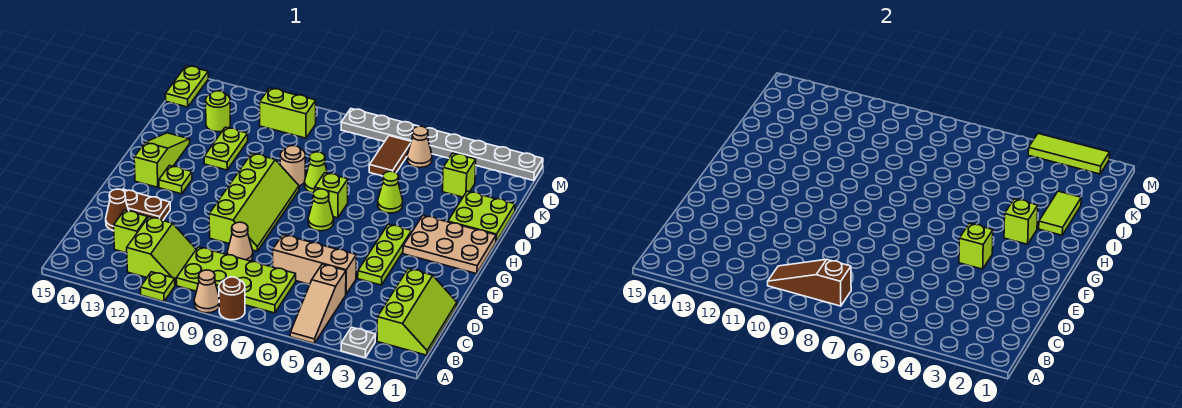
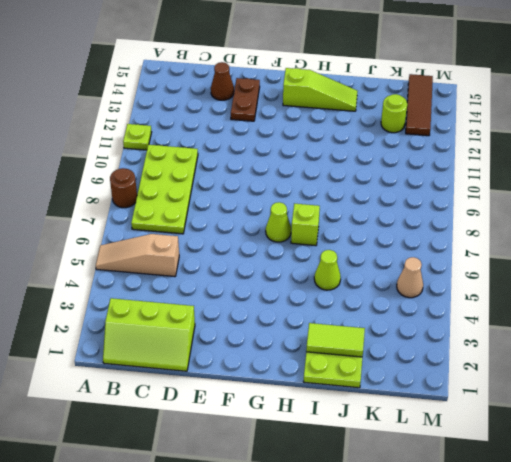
brown tile L13:L15 level 1 -> lime plate L15:M15 level 1
none -> grey plate A3 level 1
none -> tan cone A9 level 1
none -> lime slope B11:C12 level 1 top 12
none -> lime brick C13 level 1

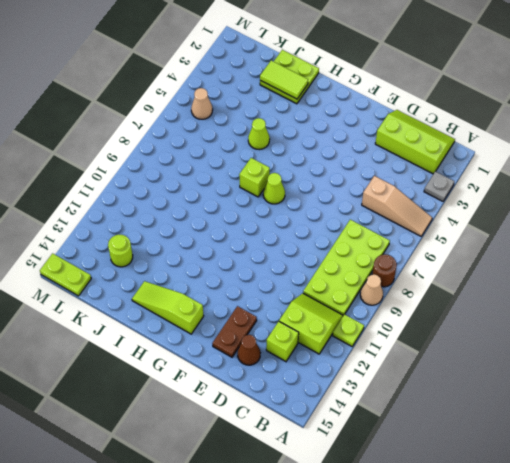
none -> tan brick D5:D7 level 1
none -> tan cone D9 level 1
none -> lime plate E4:G4 level 1
none -> lime slope E9:H10 level 1 top 10

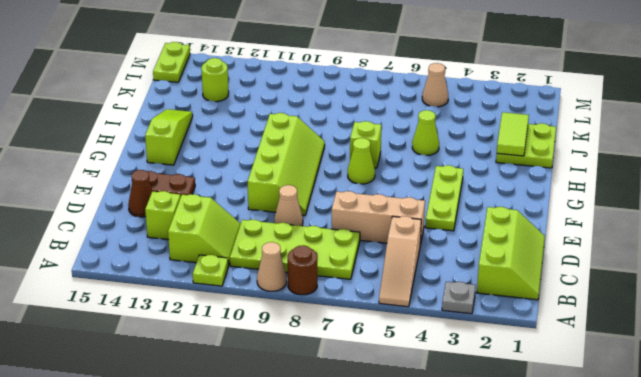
none -> tan plate G1:H3 level 1
none -> lime plate G13 level 1
none -> lime cone I8 level 1
none -> tan round brick I9 level 1

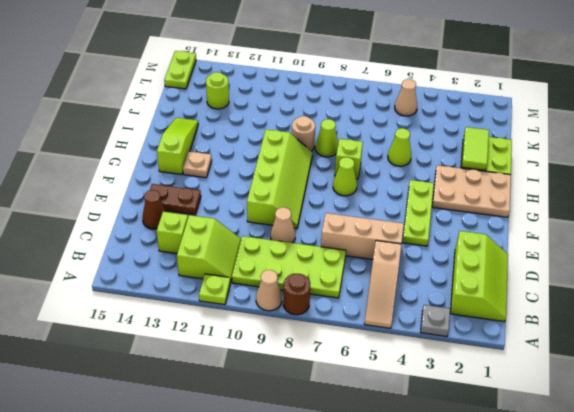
tan plate G13 level 1 -> lime plate G13 level 1
none -> lime plate I12:J12 level 1
none -> lime brick K3 level 1
none -> brown tile K6:L6 level 1
none -> lime brick L10:L11 level 1

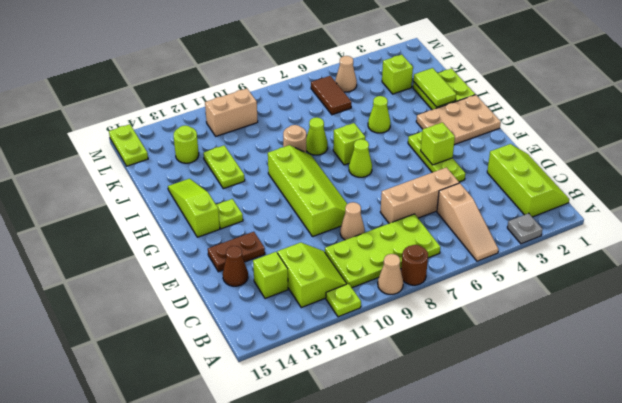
tan brick L10:L11 level 1 -> lime brick L10:L11 level 1
none -> grey plate M1:M8 level 1
none -> brown slope B8:B10 level 2 top 8
none -> lime brick H3 level 2
none -> lime tile M2:M4 level 2

